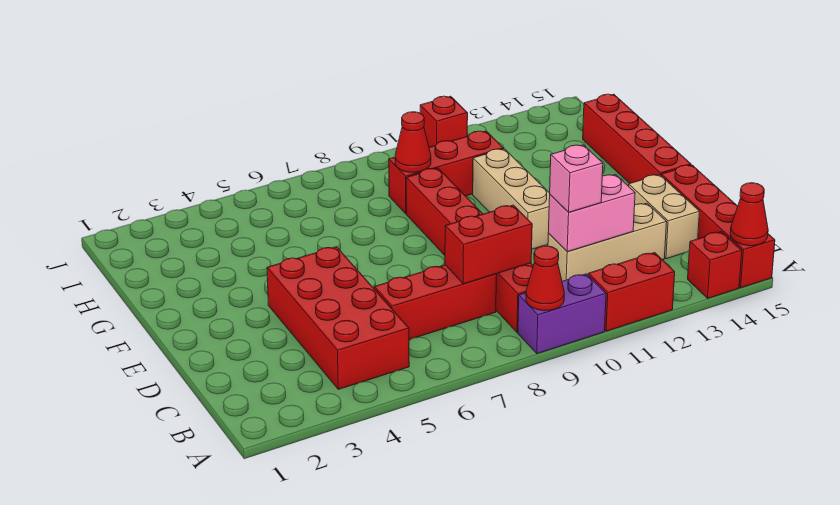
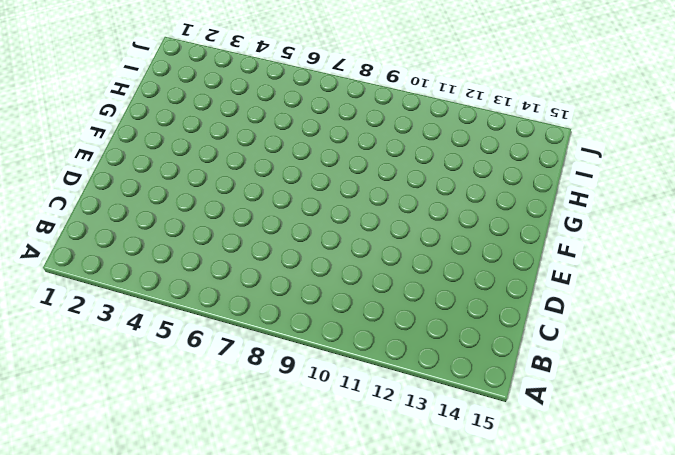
none -> purple brick A9:A10 level 1
none -> red brick A11:A12 level 1
none -> red brick A14 level 1

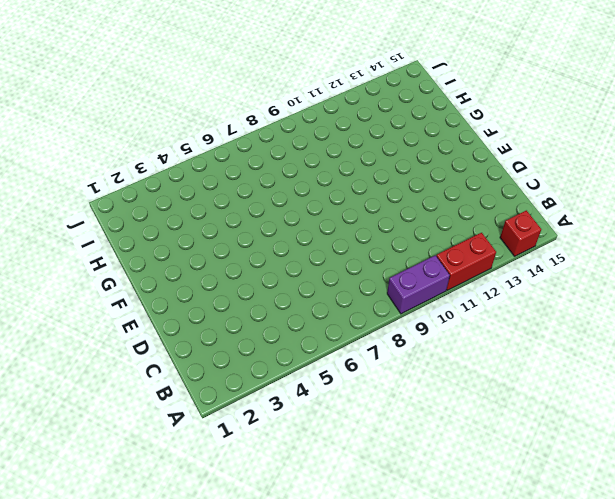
none -> red brick A15:D15 level 1
none -> red brick B4:E5 level 1
none -> red brick B9:G9 level 1

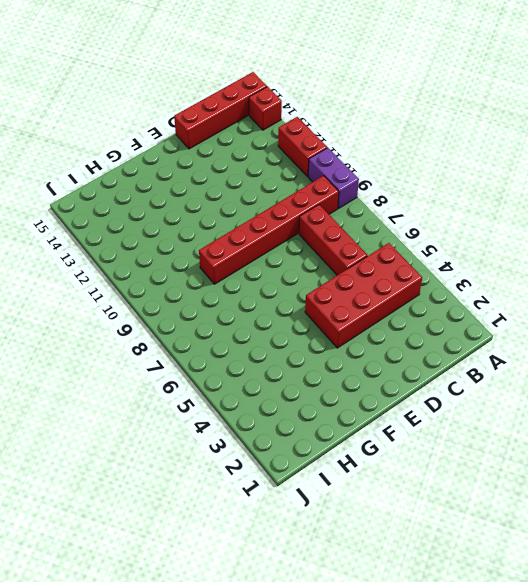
none -> tan brick C11:C13 level 1
none -> tan brick C14:D14 level 1
none -> tan brick E11:G11 level 1

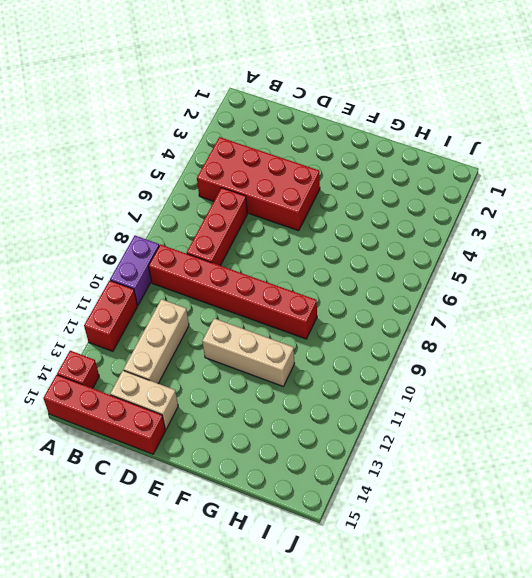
none -> red brick E15:H15 level 1
none -> red brick H9:H11 level 1
none -> red brick J11 level 1

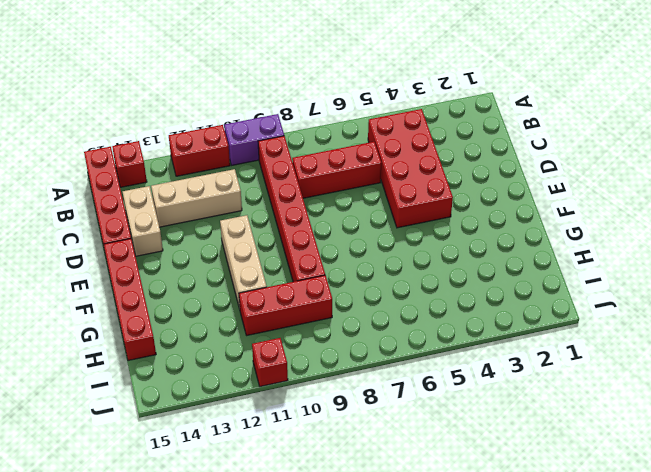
none -> red cone A9 level 2
none -> red cone A15 level 2
none -> red brick C8:C9 level 2

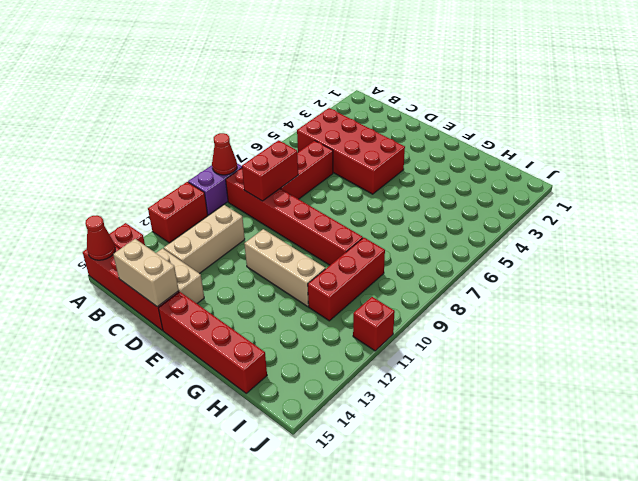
tan brick C15:D15 level 2 -> none
none -> pink brick C11:C12 level 2
none -> red cone H9 level 2
none -> pink brick C11 level 3

